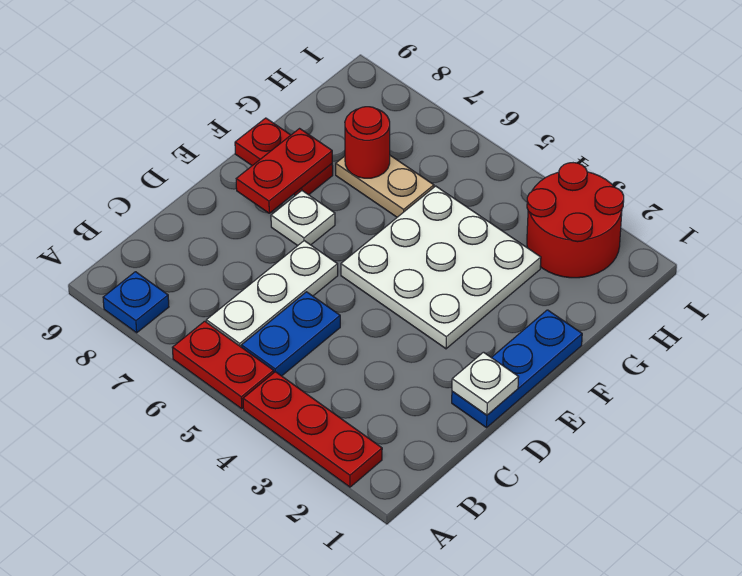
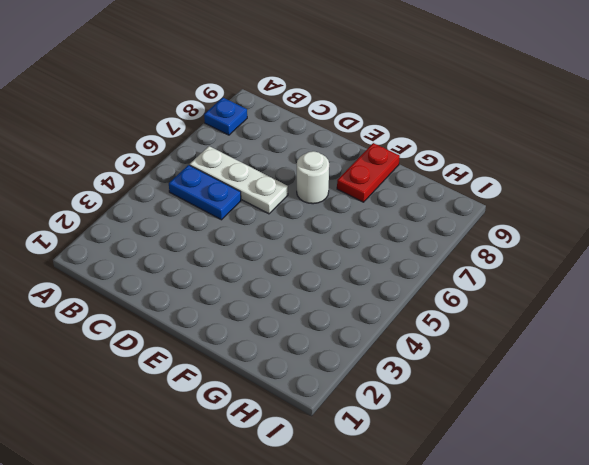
white round brick E7 level 1 -> white plate E7 level 1
none -> red plate A2:A4 level 1
none -> red plate A5:A6 level 1
none -> blue plate D1:F1 level 1

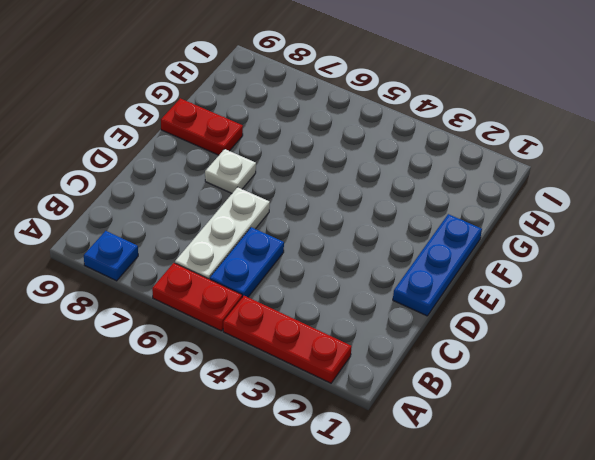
none -> white plate E3:G5 level 1
none -> tan plate G6:G7 level 1
none -> red round brick H2:I3 level 1

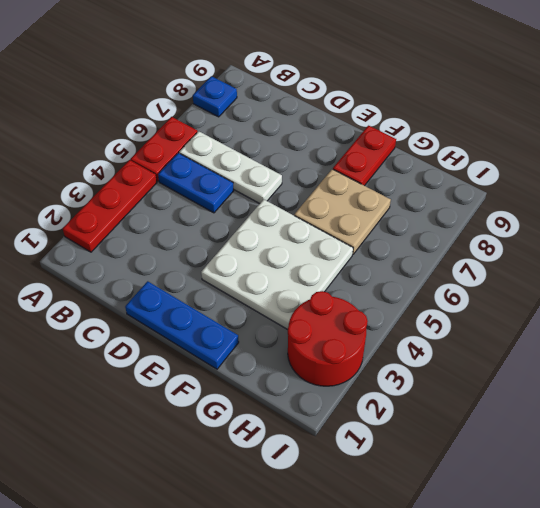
tan plate F6:G7 level 1 -> tan plate G6:G7 level 1
none -> white plate E7 level 1
none -> white plate D1 level 2
none -> red plate E8:F8 level 2

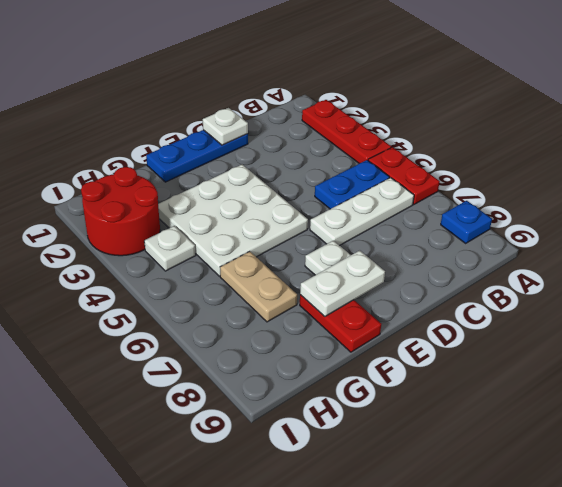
white plate E8:F8 level 2 -> red plate E8:F8 level 2
white plate H4 level 1 -> none
none -> red round brick G7 level 2

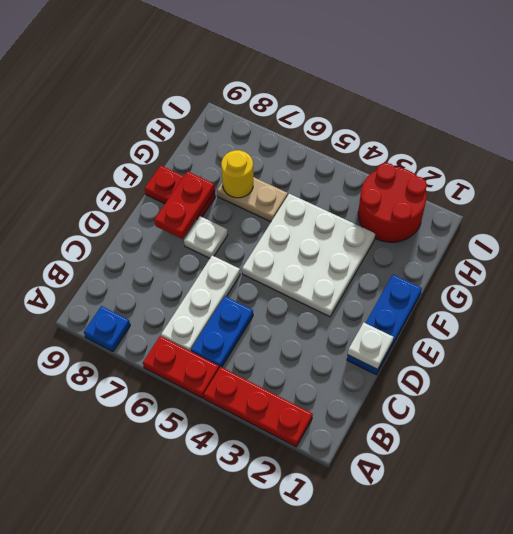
yellow round brick G7 level 2 -> red round brick G7 level 2

